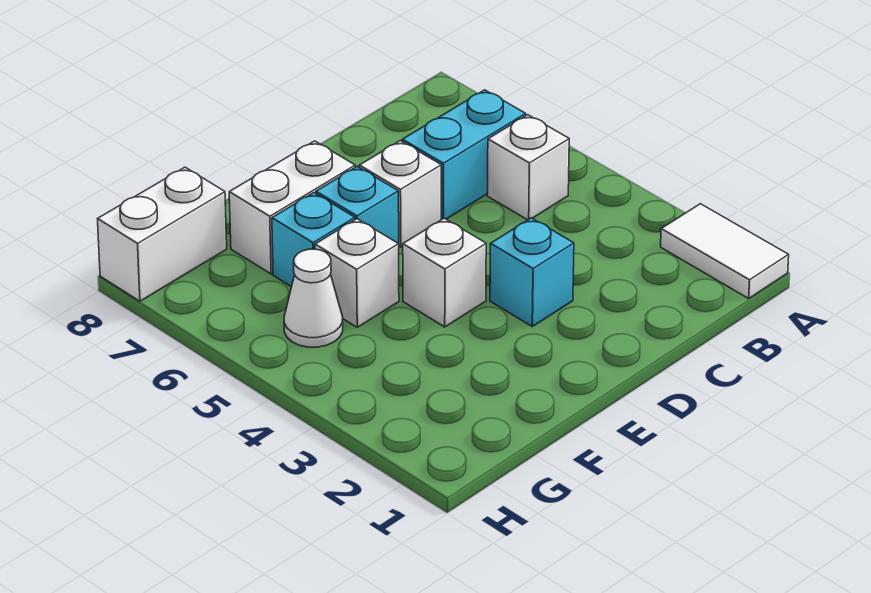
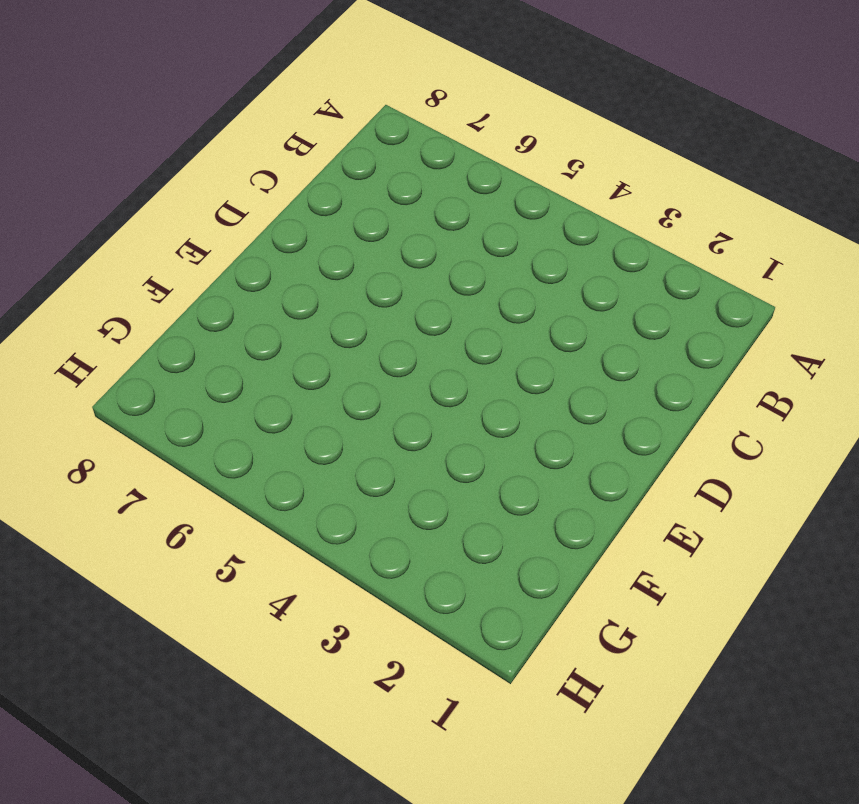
none -> white tile A1:A2 level 1
none -> white brick B5 level 1
none -> cyan brick B6:C6 level 1

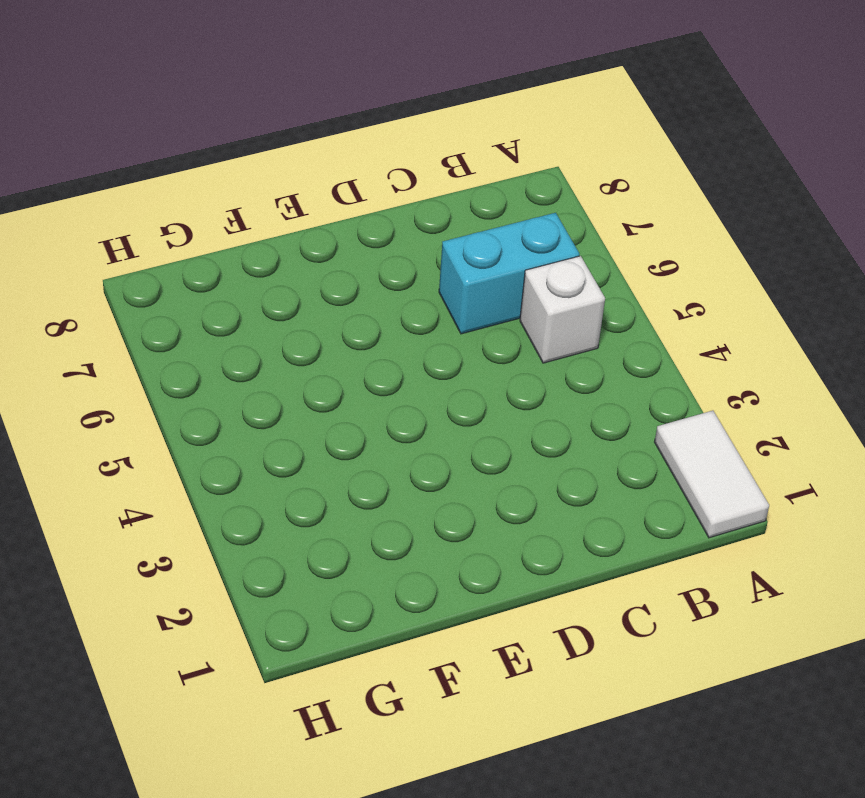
none -> cyan brick D3 level 1
none -> white brick D6 level 1
none -> white brick E4 level 1

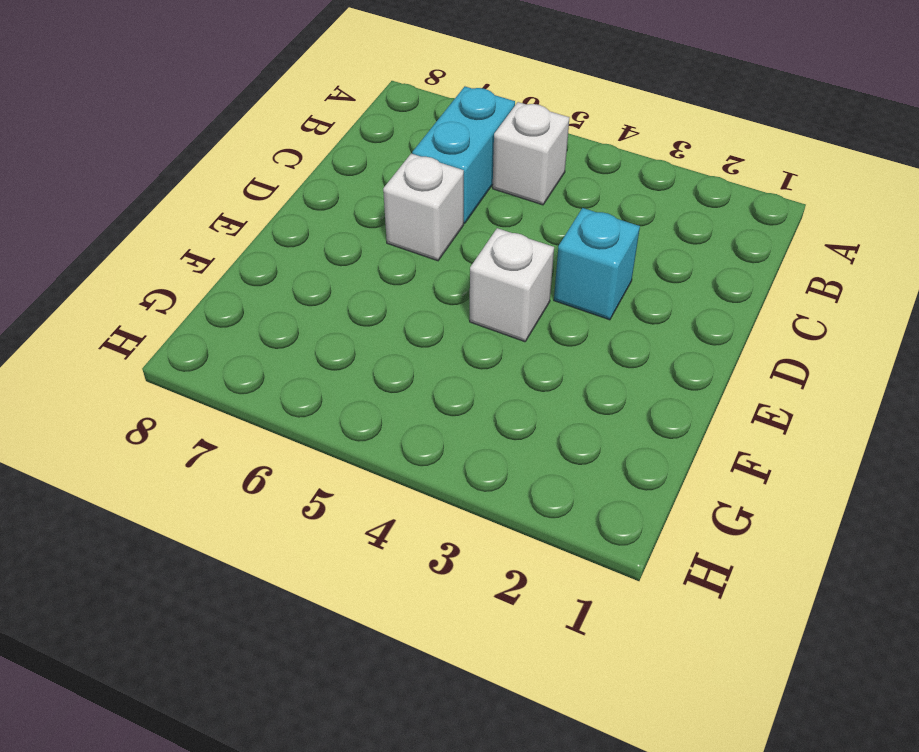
none -> white tile A1:A2 level 1
none -> cyan brick E6 level 1
none -> white brick E7:F7 level 1

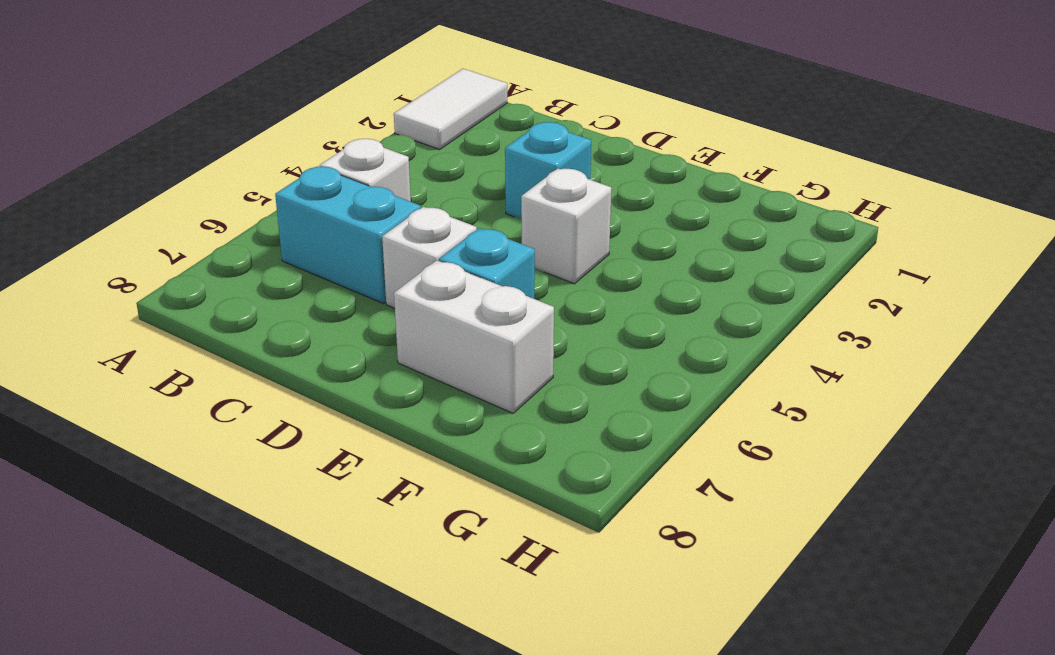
none -> white brick F5 level 1
none -> cyan brick F6 level 1
none -> white cone G5 level 1

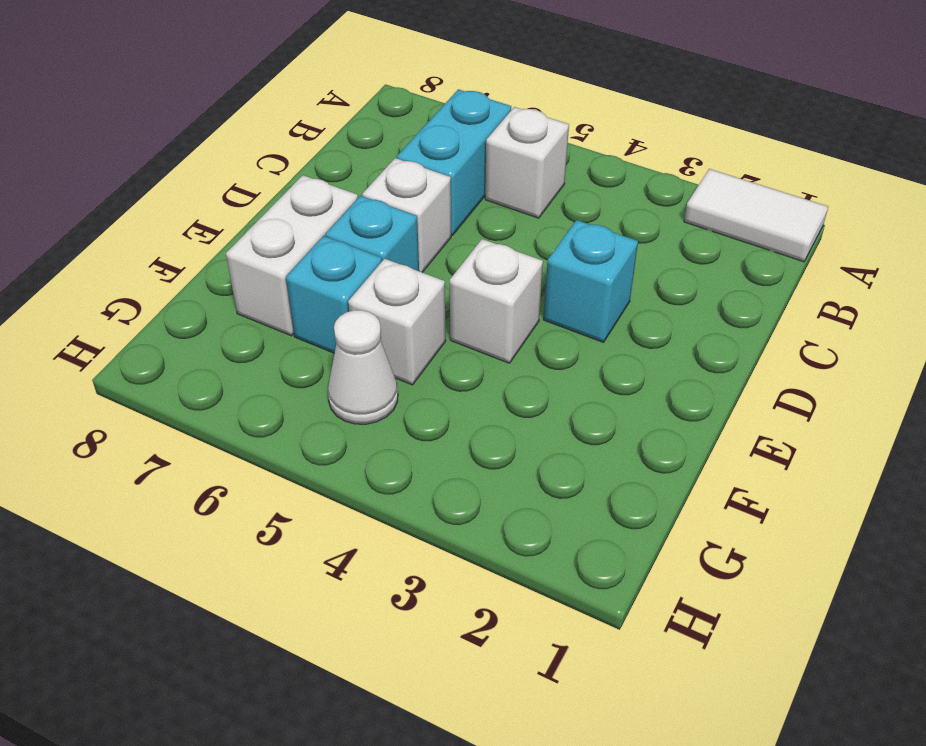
none -> white brick G8:H8 level 1

